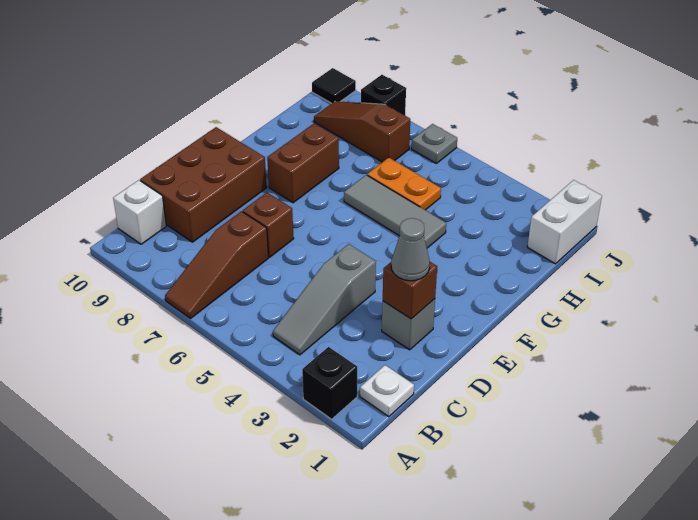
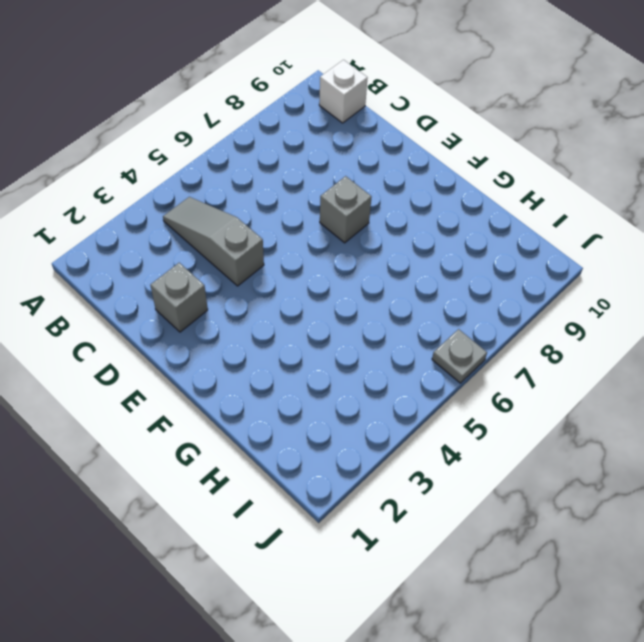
grey brick E7 level 1 -> none
none -> black brick A2 level 1
none -> brown slope A7:C7 level 1 top C
none -> white plate B1 level 1

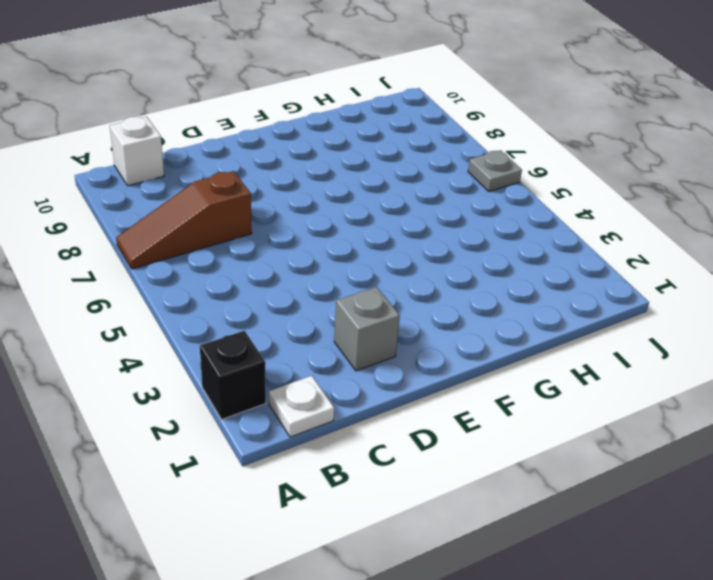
none -> grey slope B4:D4 level 1 top D
none -> brown brick C9:E10 level 1
none -> brown brick D7 level 1

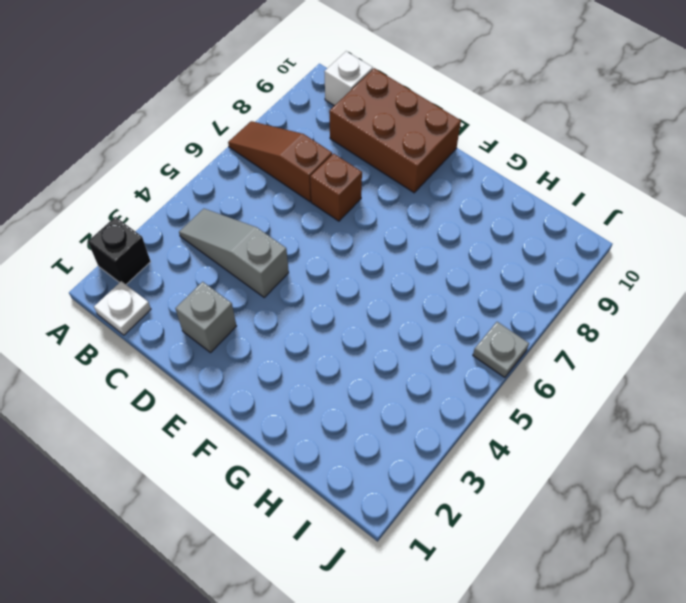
none -> brown brick F8:G8 level 1
none -> grey tile G4:G6 level 1
none -> orange plate H5:H6 level 1

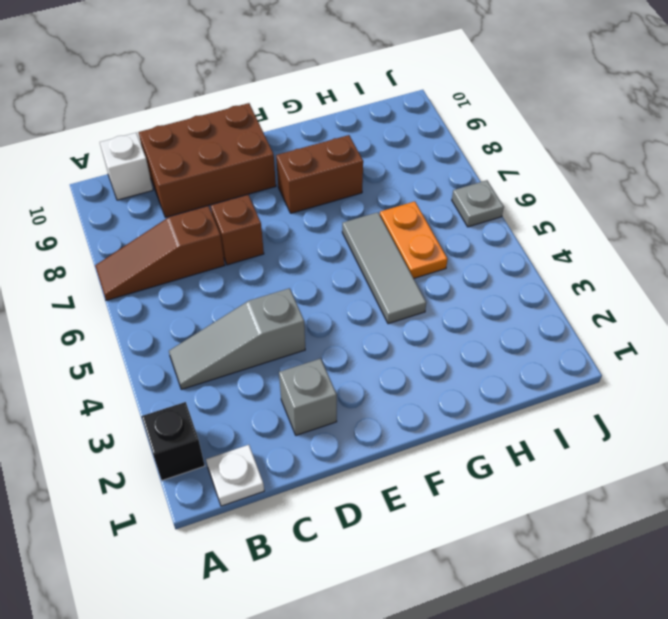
none -> white brick I1:J1 level 1
none -> brown slope I7:I9 level 1 top 7
none -> black brick J8 level 1

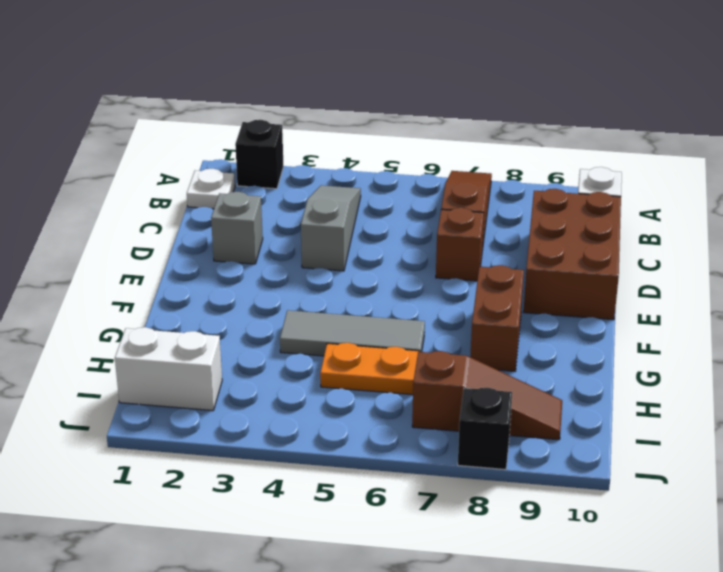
white brick I1:I2 level 1 -> white brick I1:J1 level 1
none -> grey plate J6 level 1
none -> black tile J10 level 1
none -> brown brick D2 level 2

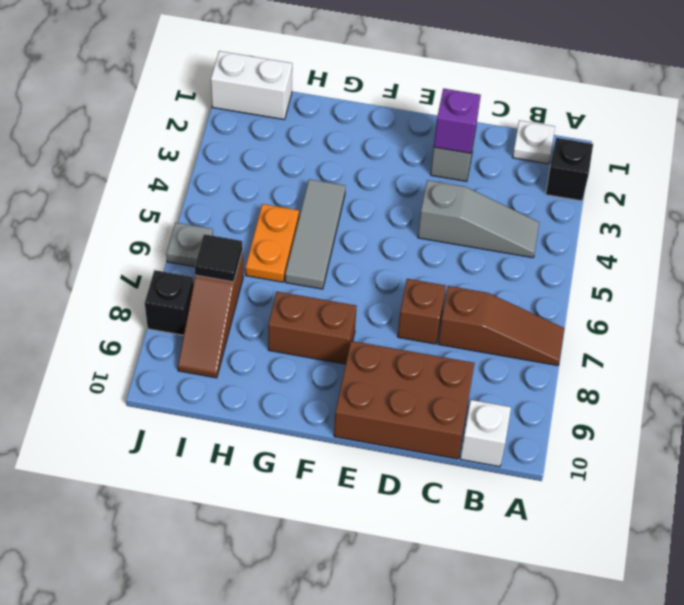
purple brick D2 level 2 -> brown brick D2 level 2
black tile I7 level 2 -> black tile J10 level 1
none -> grey cone D2 level 3

